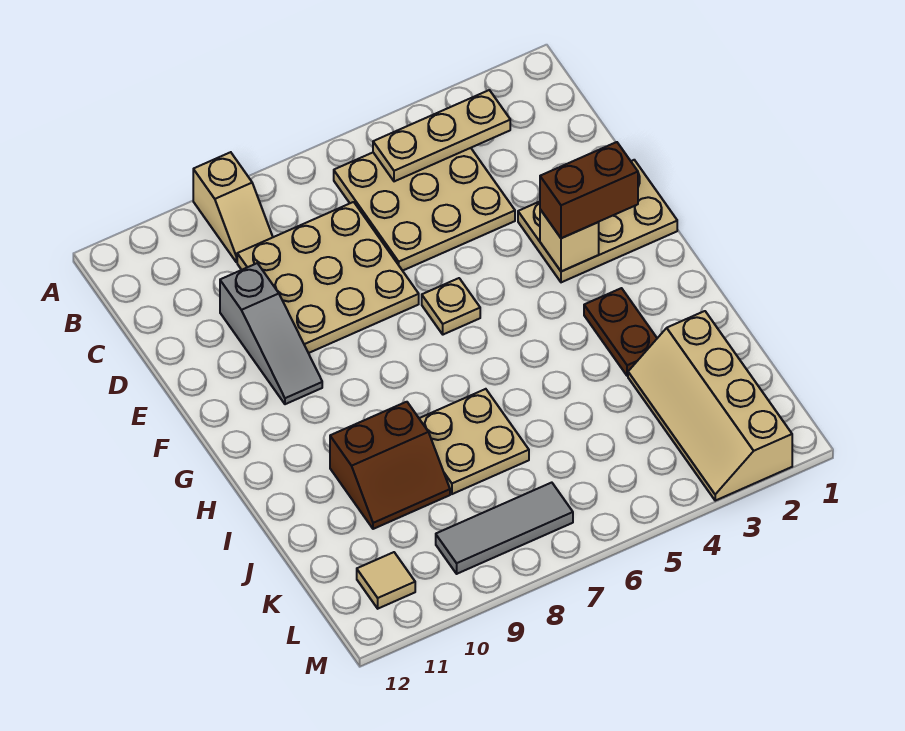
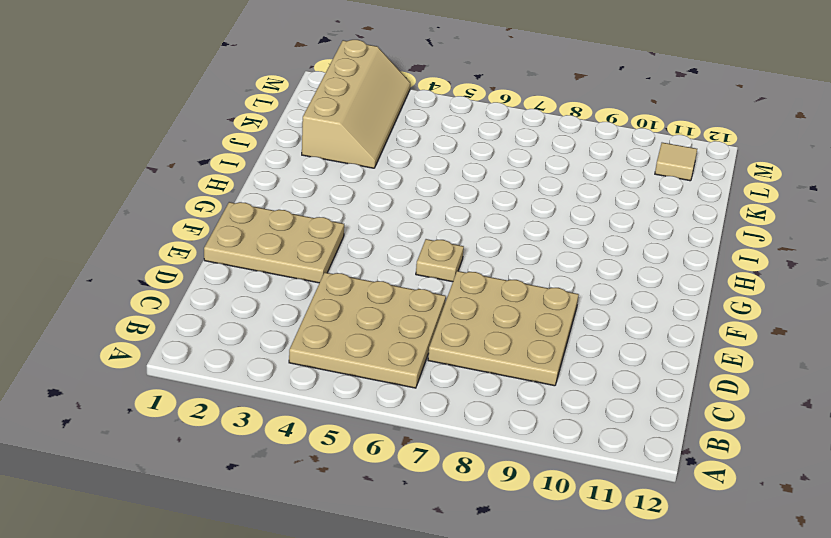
none -> tan slope A9:B9 level 1 top A
none -> grey slope D10:F10 level 1 top D
none -> brown plate H3:I3 level 1

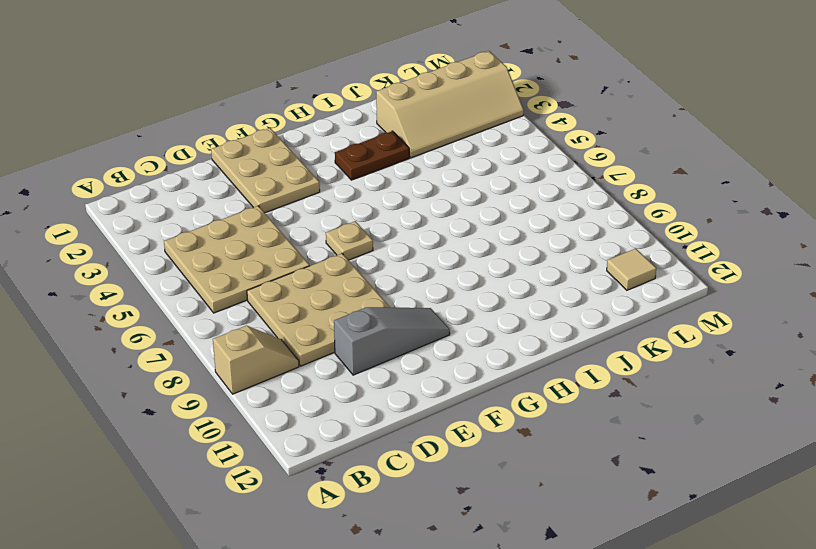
none -> tan plate I7:J8 level 1
none -> brown slope I9:J10 level 1 top I
none -> grey tile L7:L9 level 1

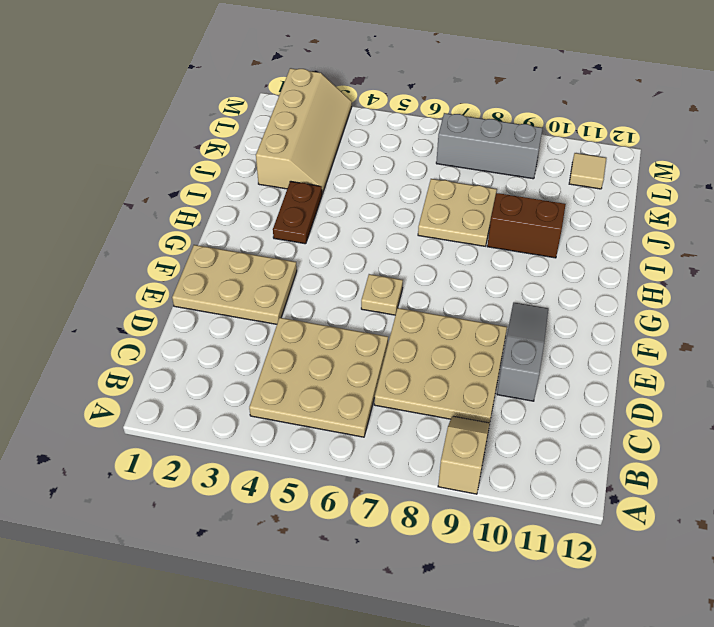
grey brick L7:L9 level 1 -> grey tile L7:L9 level 1
none -> tan plate B3:B5 level 2
none -> tan brick F3 level 2
none -> brown brick F2:F3 level 3

